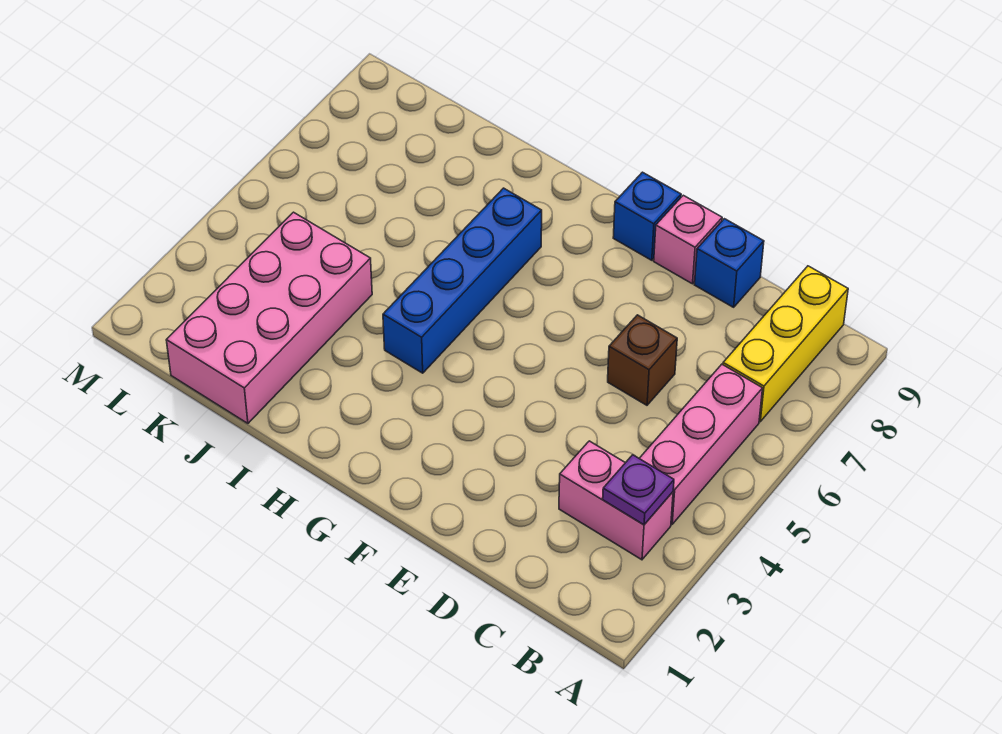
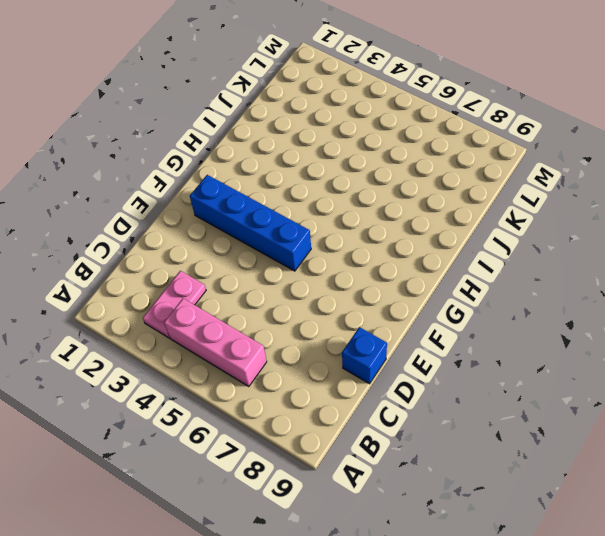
pink plate B3:C3 level 1 -> pink brick B3:C3 level 1
blue brick F2:F5 level 1 -> blue brick H4:H7 level 1
none -> yellow brick B7:B9 level 1
none -> brown brick D6 level 1

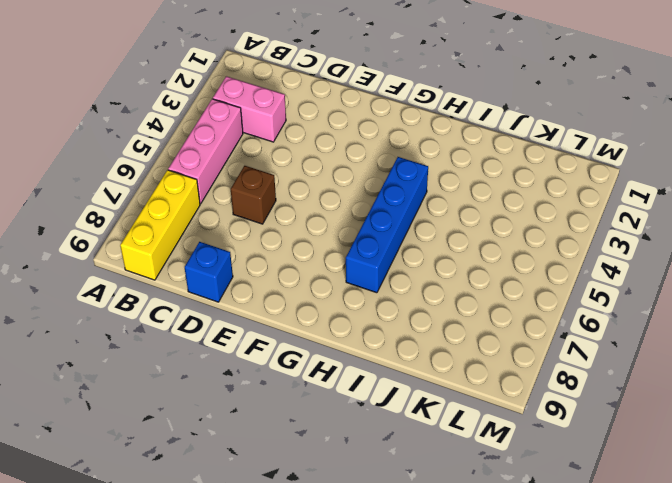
none -> pink brick E9 level 1
none -> blue brick F9 level 1

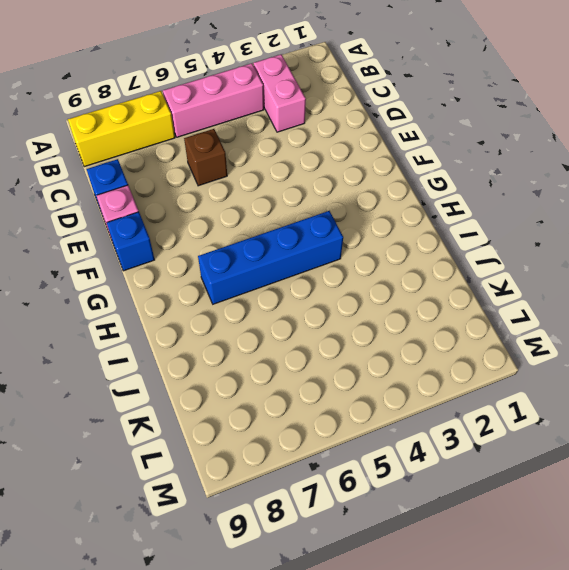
none -> pink brick J1:K4 level 1
none -> purple plate B3 level 2

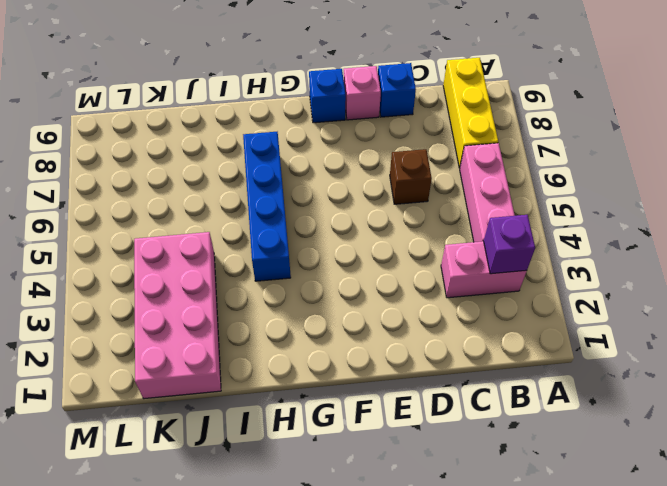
purple brick B3 level 2 -> purple plate B3 level 2

